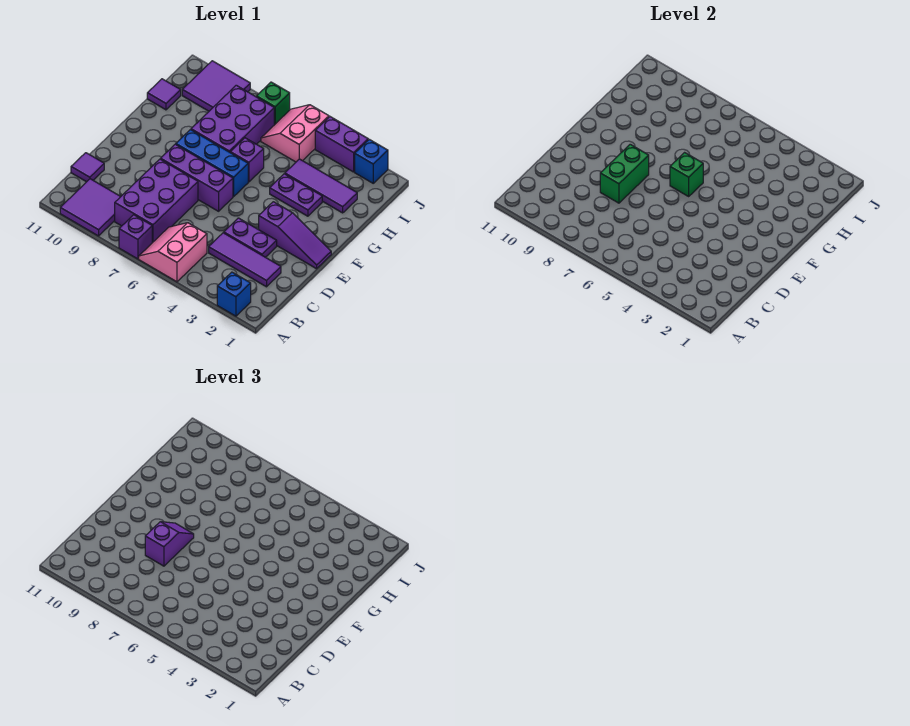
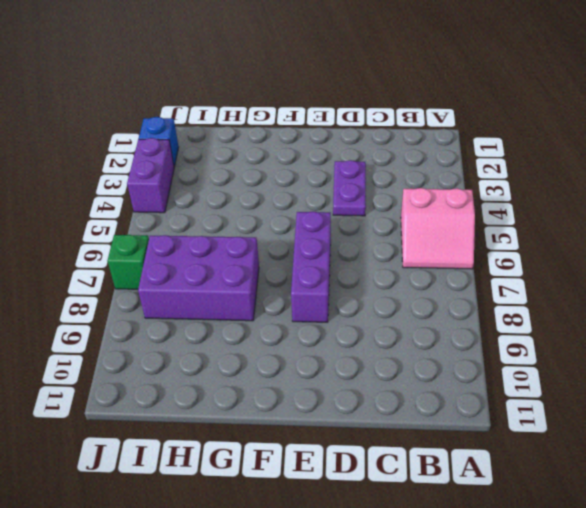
none -> blue brick A2 level 1
none -> purple brick A7 level 1
none -> purple tile A9:B10 level 1

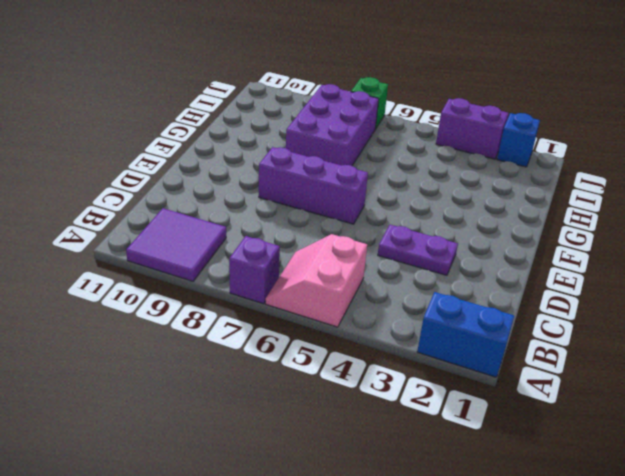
blue brick A1:A2 level 1 -> blue brick A2 level 1
none -> purple brick B7:D8 level 1
none -> purple tile C2:C4 level 1
none -> purple tile C11 level 1

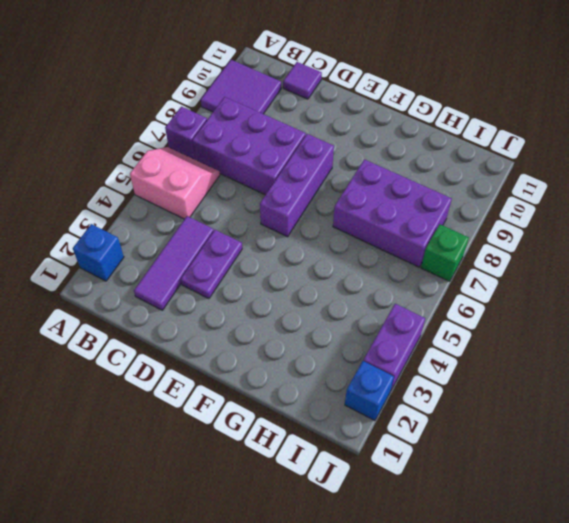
none -> purple slope E1:E3 level 1 top 3
none -> blue brick F6:F8 level 1
none -> purple plate G3:G4 level 1

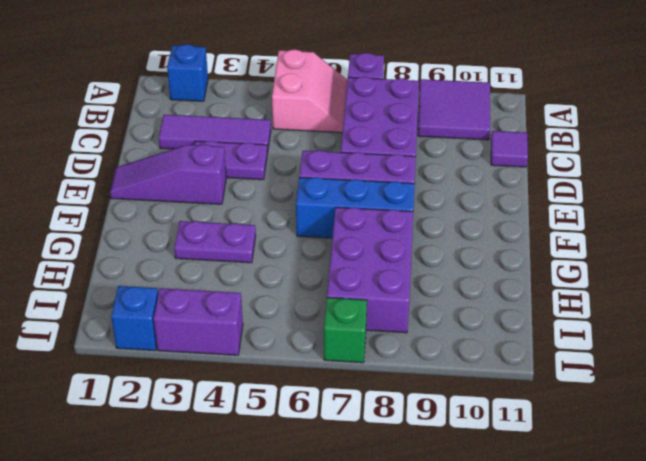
none -> purple brick G6 level 1
none -> purple tile H2:H4 level 1
none -> purple tile H11 level 1

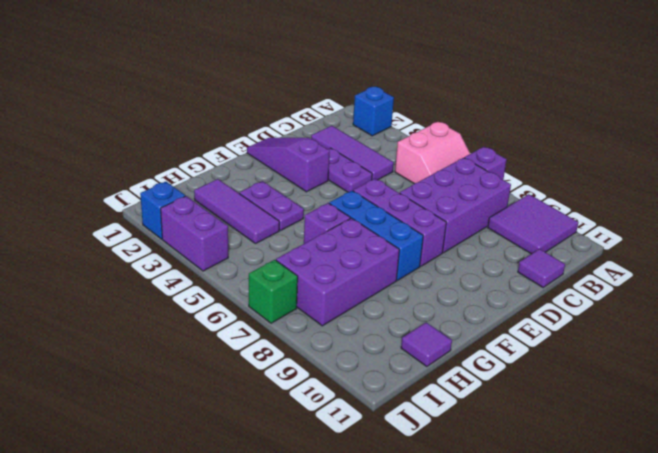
none -> pink slope I5:J6 level 1 top 5
none -> purple tile I9:J10 level 1
none -> green brick D8:E8 level 2

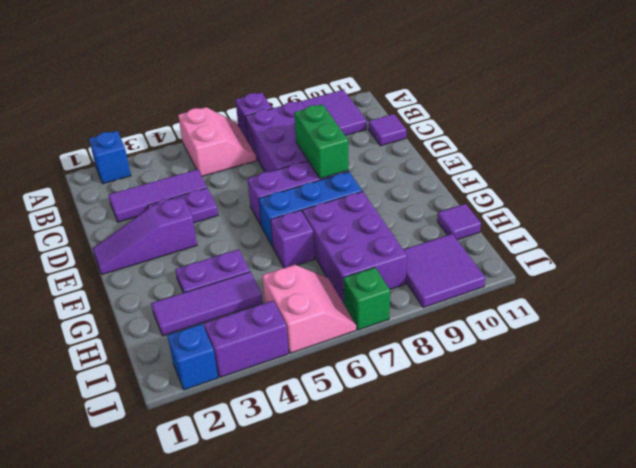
none -> green brick F6 level 2
none -> purple slope D8:E8 level 3 top D

